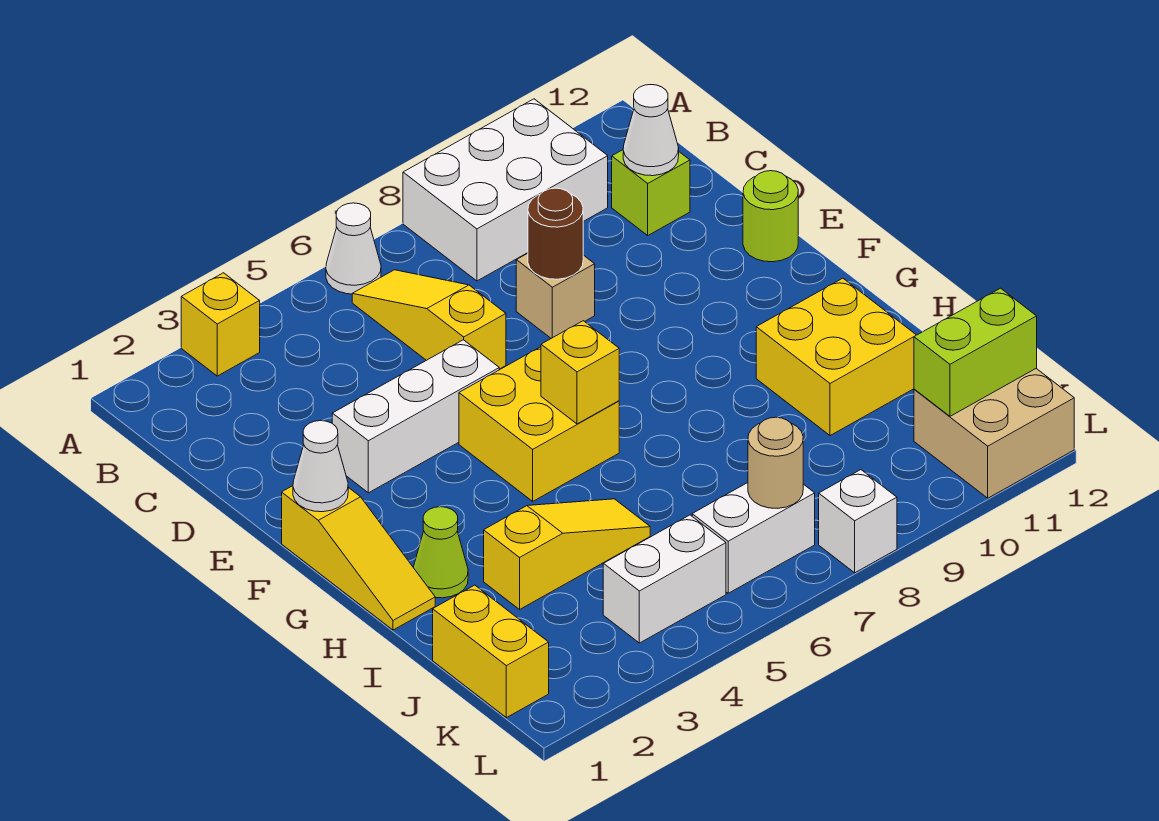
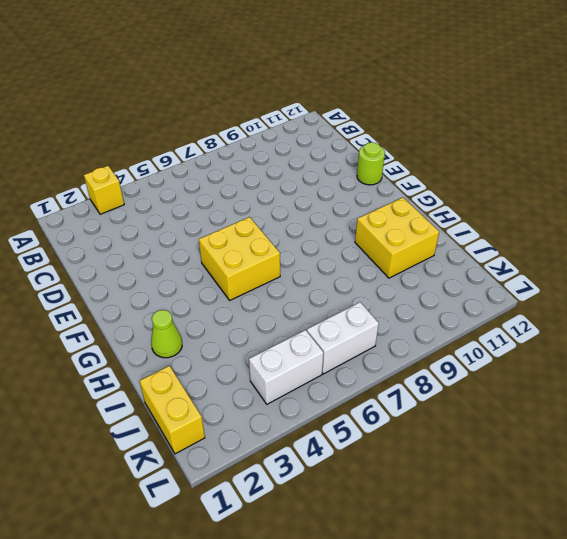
none -> white cone A6 level 1
none -> white brick A8:B10 level 1
none -> yellow slope B6:D6 level 1 top D

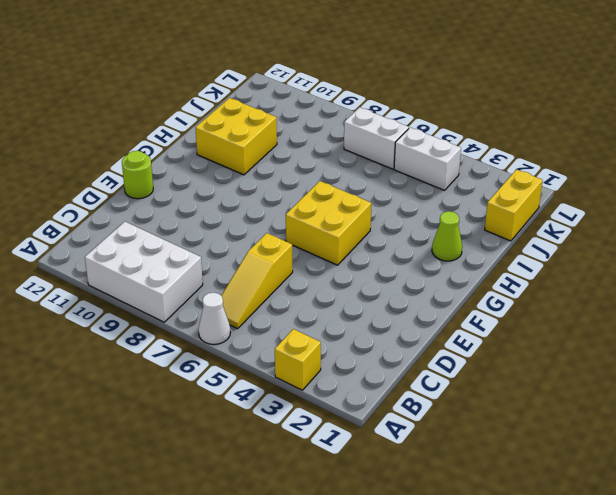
none -> lime brick C11 level 1
none -> tan brick D8 level 1
none -> white brick E3:E5 level 1

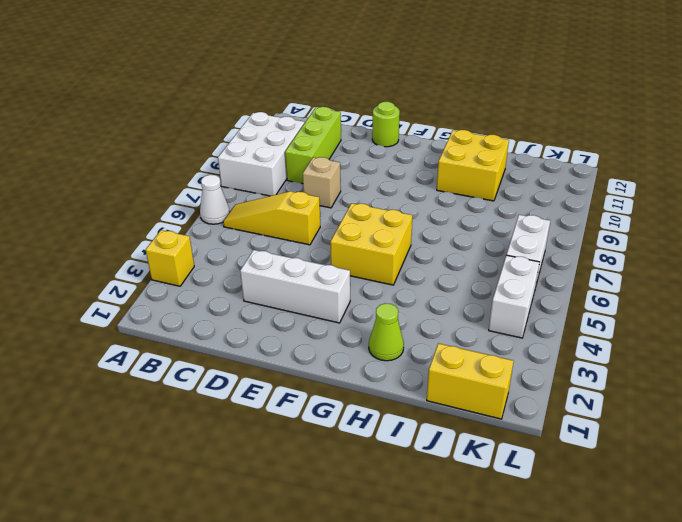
lime brick C9:C11 level 1 -> lime brick C11 level 1
white brick D3:F3 level 1 -> white brick E3:E5 level 1
none -> yellow slope F1:H1 level 1 top F
none -> yellow slope I3:I5 level 1 top 3
none -> tan brick K11:L12 level 1

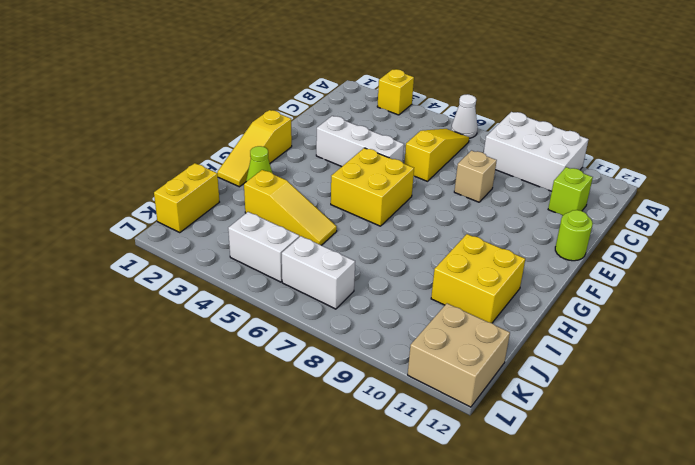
none -> white brick L8 level 1
none -> white cone C11 level 2
none -> brown round brick D8 level 2

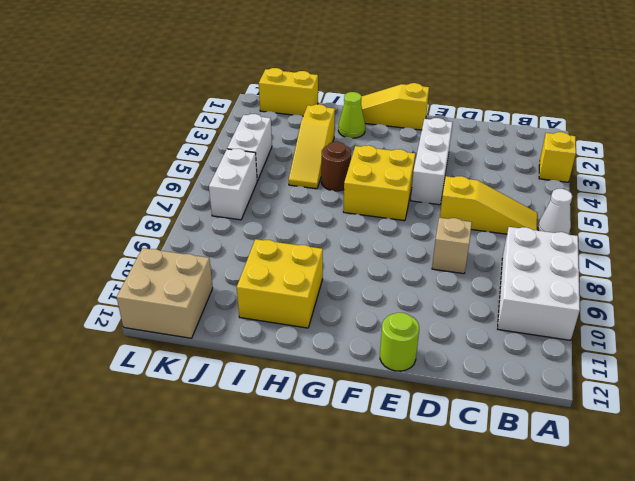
brown round brick H5 level 1 -> brown round brick D8 level 2
none -> lime brick C11 level 1
none -> white brick L8 level 1
none -> white cone C11 level 2

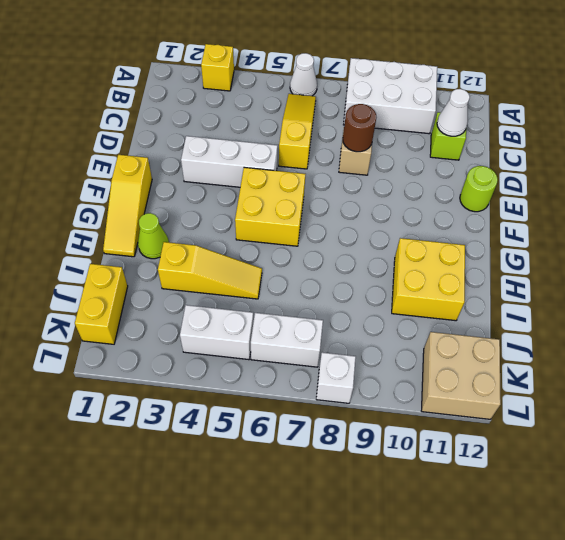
none -> white cone F1 level 2
none -> yellow brick G6 level 2
none -> tan round brick K7 level 2

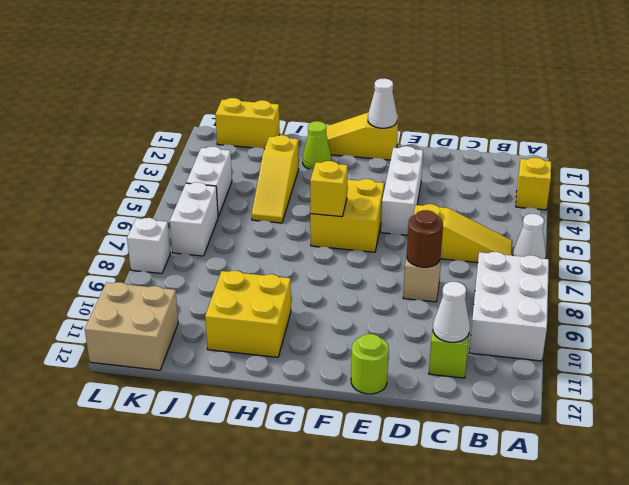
none -> tan round brick K7 level 2
none -> lime brick K11:K12 level 2

